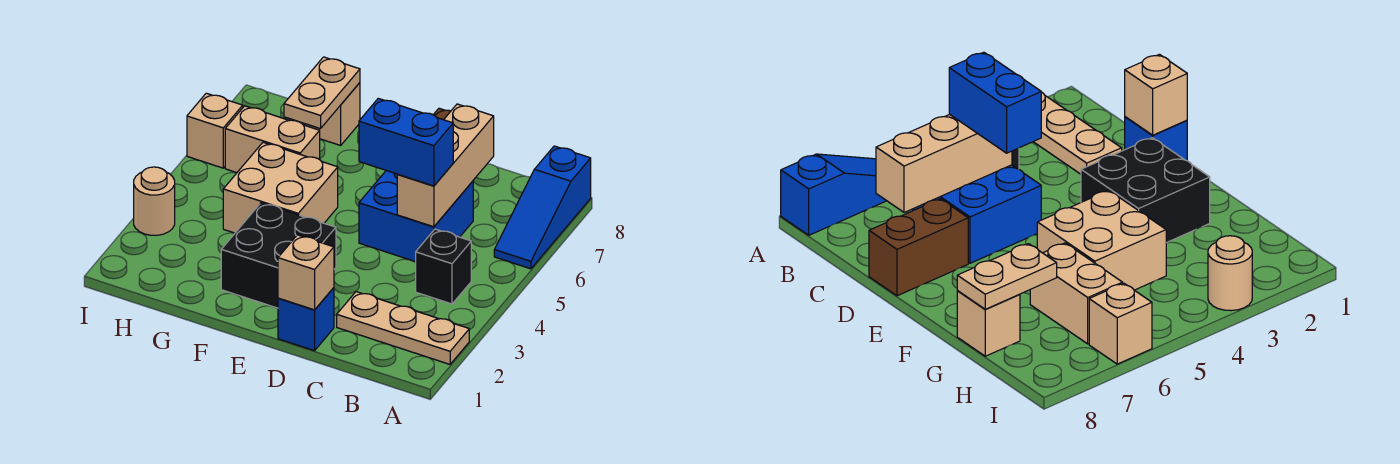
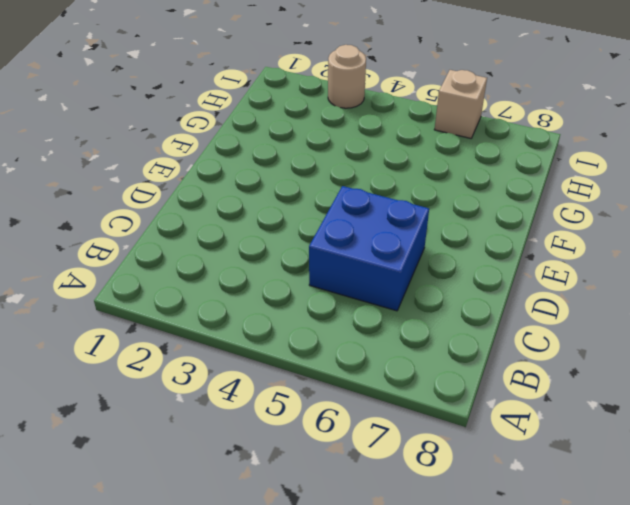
none -> tan plate A2:C2 level 1
none -> blue slope A6:A8 level 1 top 8
none -> black brick B4 level 1

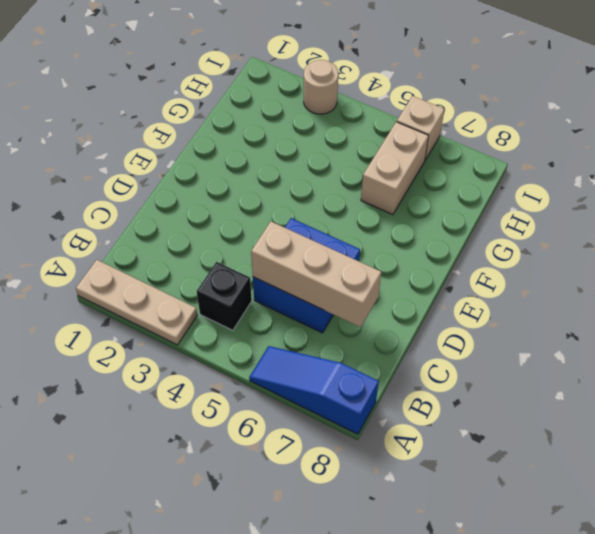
tan plate A1:A3 level 1 -> tan plate A2:C2 level 1
none -> blue brick D1 level 1
none -> brown brick D7:D8 level 1
none -> black brick E2:F3 level 1

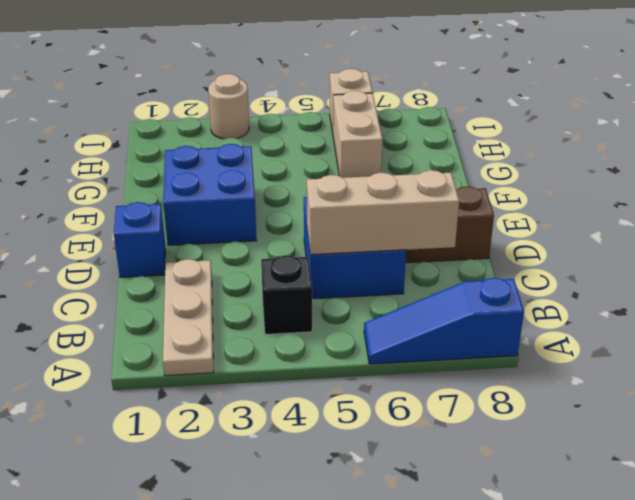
blue brick E2:F3 level 1 -> black brick E2:F3 level 1
none -> tan brick F4:G5 level 1
none -> tan brick G8 level 1
none -> tan brick D1 level 2

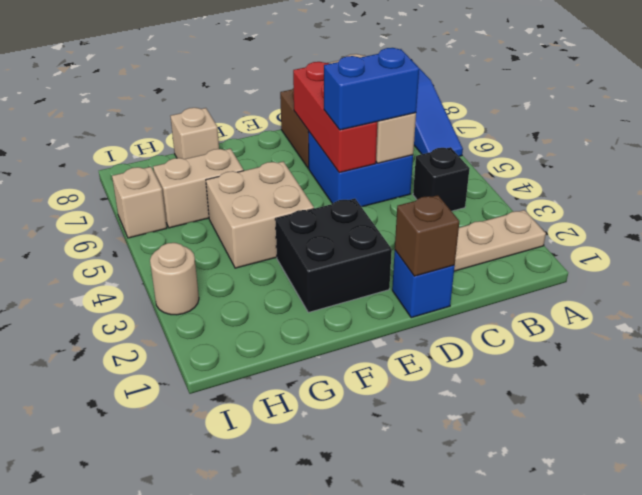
brown brick D1 level 2 -> tan brick D1 level 2
red brick D5:D7 level 2 -> none
none -> tan plate G7:G8 level 2

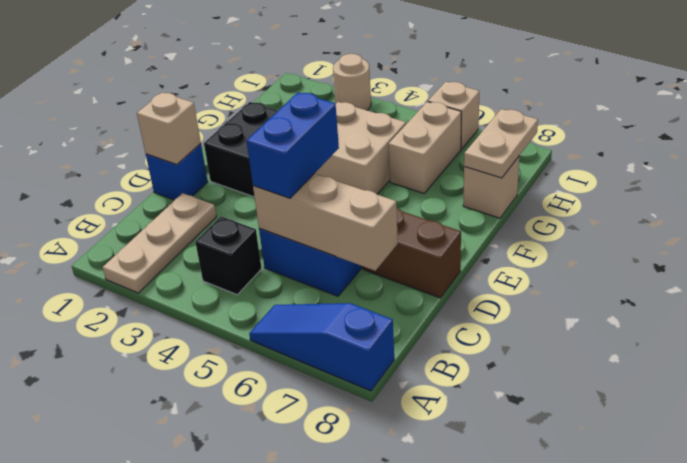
tan plate G8:H8 level 2 -> tan plate G7:G8 level 2

